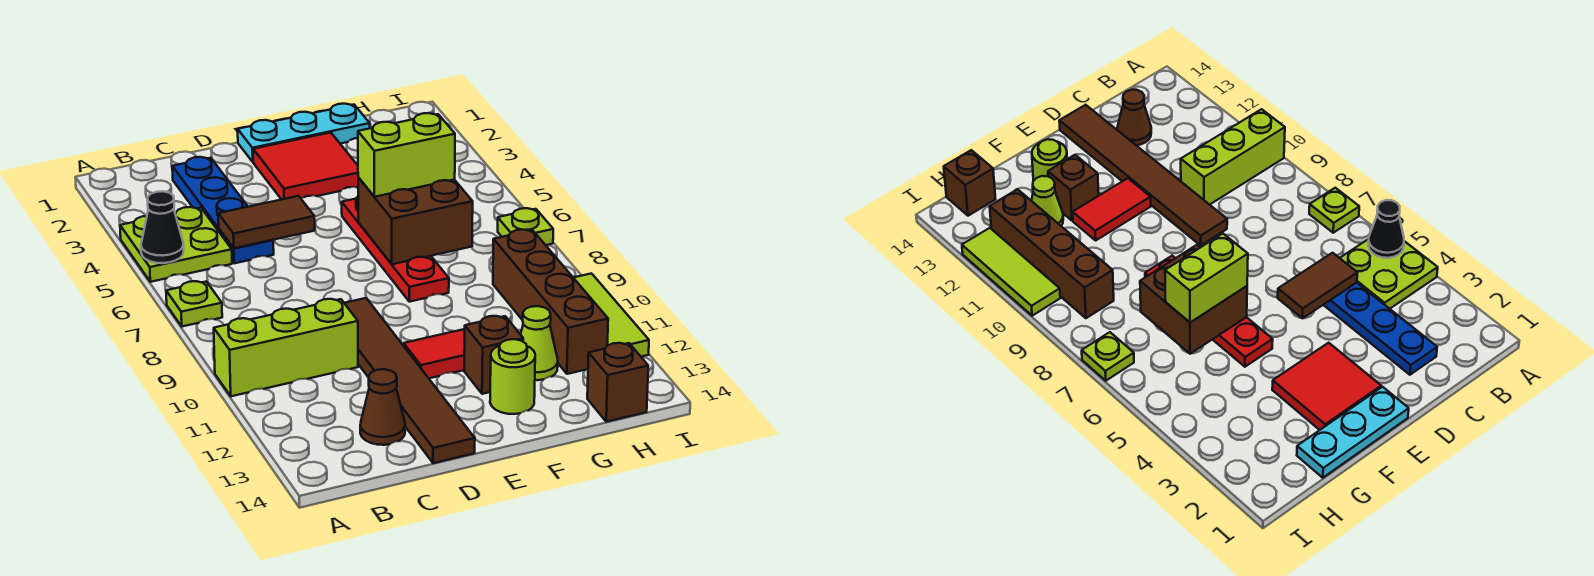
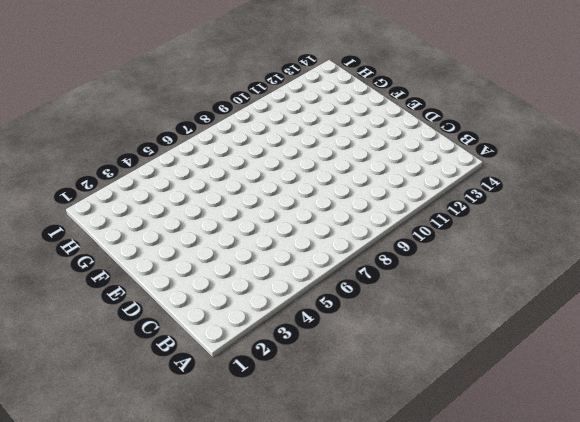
none -> lime plate A4:B5 level 1
none -> lime plate A7 level 1
none -> lime brick A10:C10 level 1

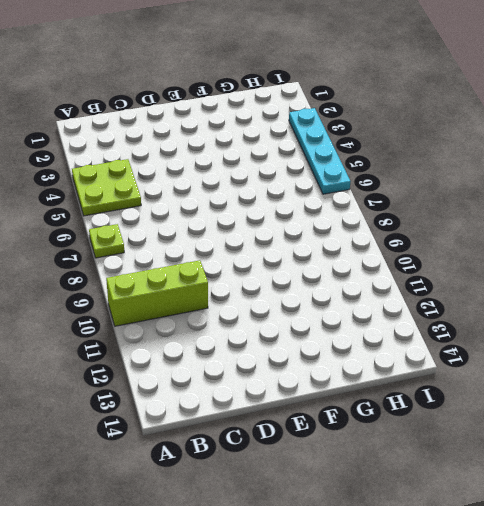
cyan plate I3:I6 level 1 -> none
none -> blue plate C2:C5 level 1
none -> brown cone C13 level 1
none -> brown tile D9:D14 level 1

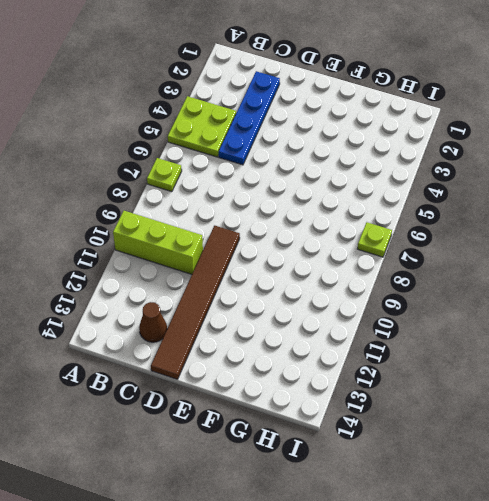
none -> cyan plate E1:G1 level 1
none -> red tile E2:F3 level 1
none -> red tile E11:F11 level 1

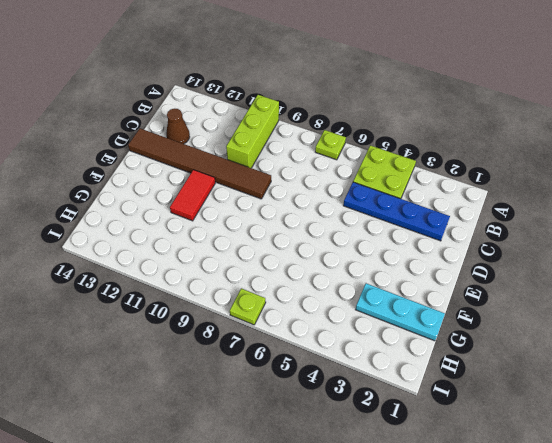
cyan plate G1:G3 level 1 -> cyan plate E1:G1 level 1
none -> red tile E2:F3 level 1
none -> red plate F5:F8 level 1
none -> brown brick F12 level 1

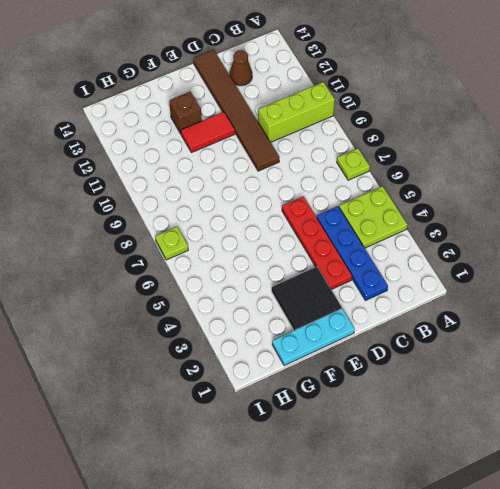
red plate D3:D6 level 1 -> red plate F5:F8 level 1
black tile E2:F3 level 1 -> red tile E2:F3 level 1
none -> lime round brick F13 level 1
none -> lime cone G12 level 1
none -> brown brick H9:H12 level 1

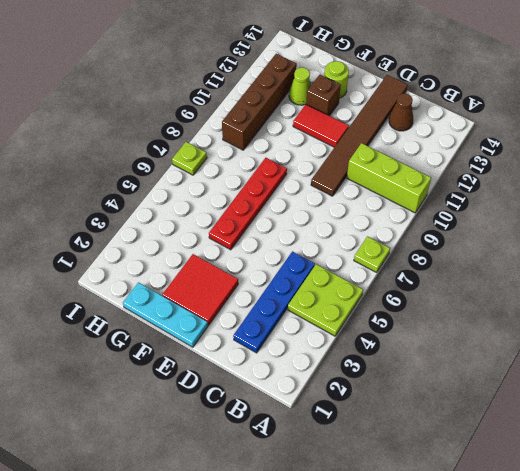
none -> brown brick H14 level 1
none -> lime tile I10:I12 level 1
none -> black cone A5 level 2

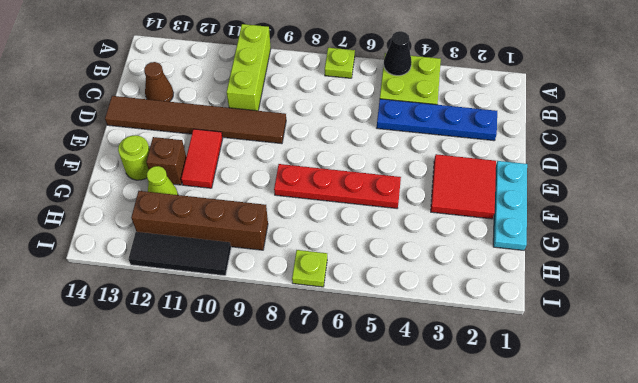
black tile I10:I12 level 1 -> lime tile I10:I12 level 1
none -> brown brick H14 level 1
none -> brown tile C5:D5 level 2
none -> brown brick F6:G7 level 2

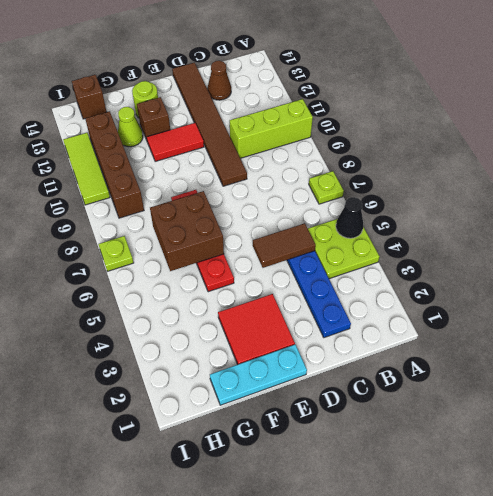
none -> lime brick F6:G6 level 3

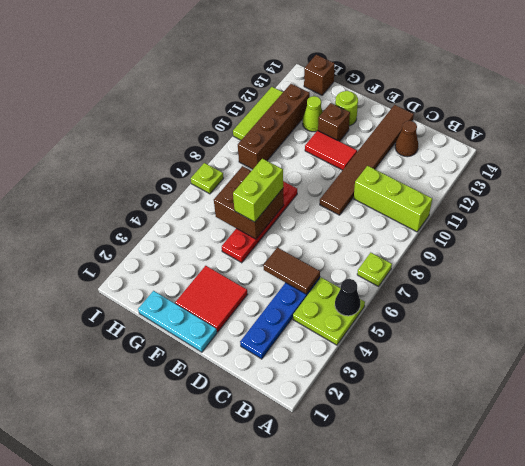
lime brick F6:F7 level 3 -> lime brick F6:G6 level 3

